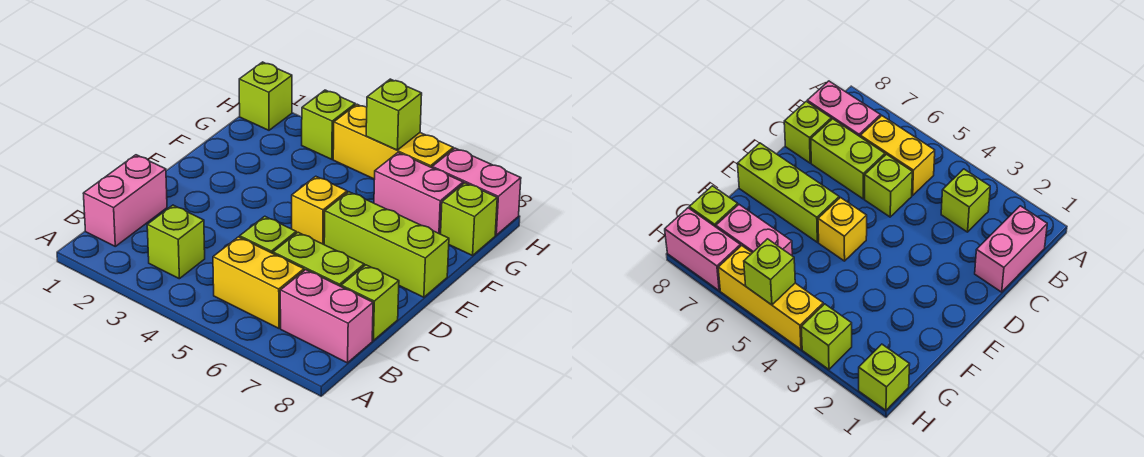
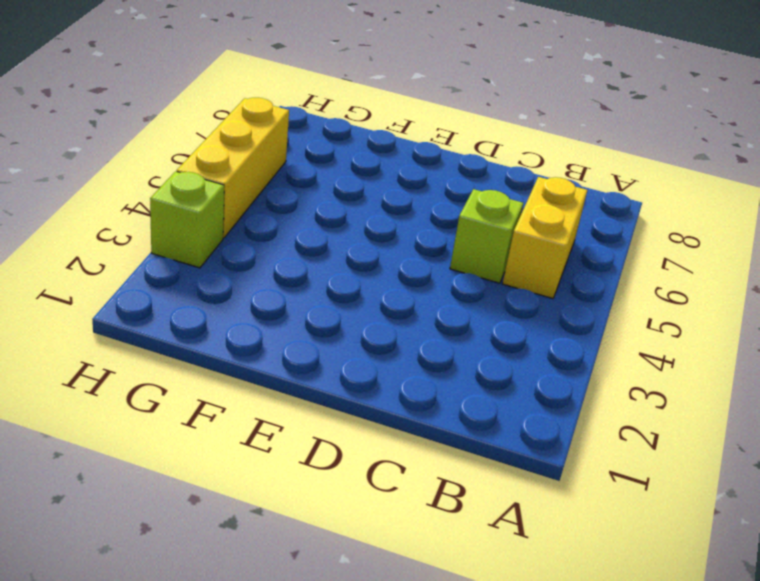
none -> pink brick B1:C1 level 1
none -> lime brick B3 level 1
none -> pink brick B7:B8 level 1

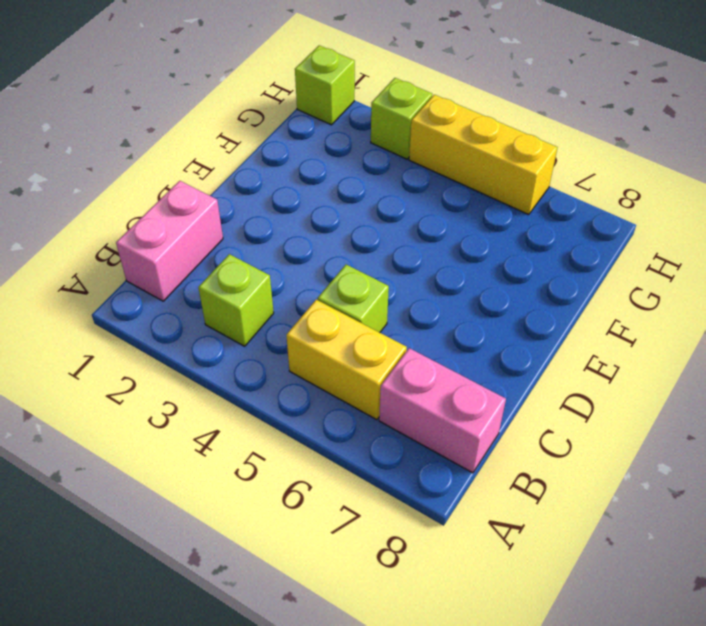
none -> lime brick C6:C7 level 1
none -> lime brick C8 level 1
none -> yellow brick E5 level 1

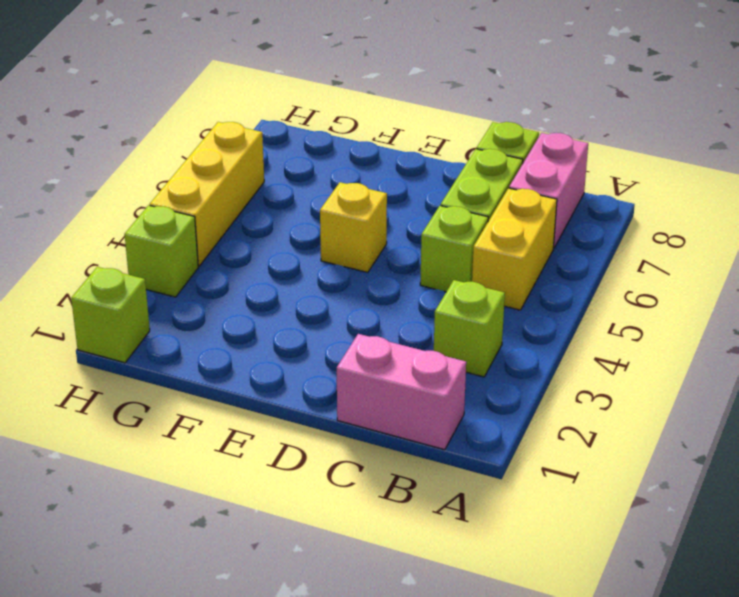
none -> lime brick E6:E8 level 1
none -> pink brick G6:G7 level 1
none -> lime brick G8 level 1

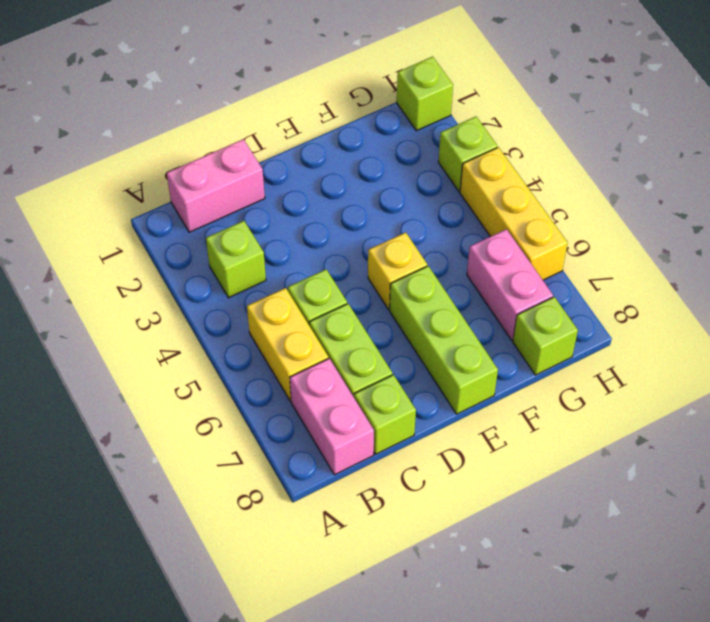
none -> pink brick H7:H8 level 1
none -> lime brick H5 level 2

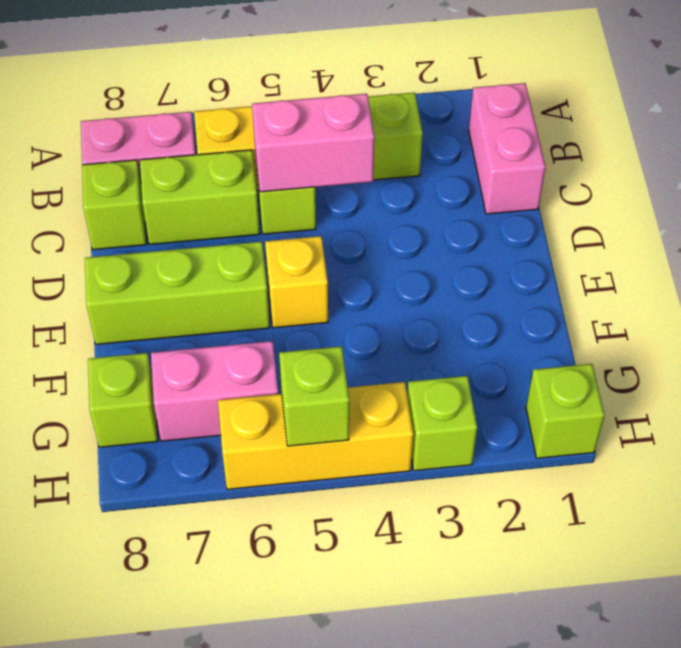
pink brick C4:C5 level 2 -> pink brick H7:H8 level 1

